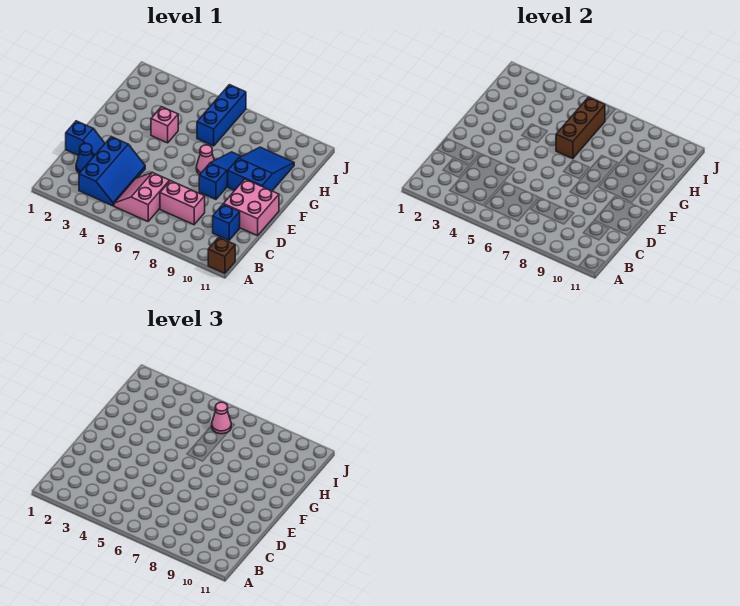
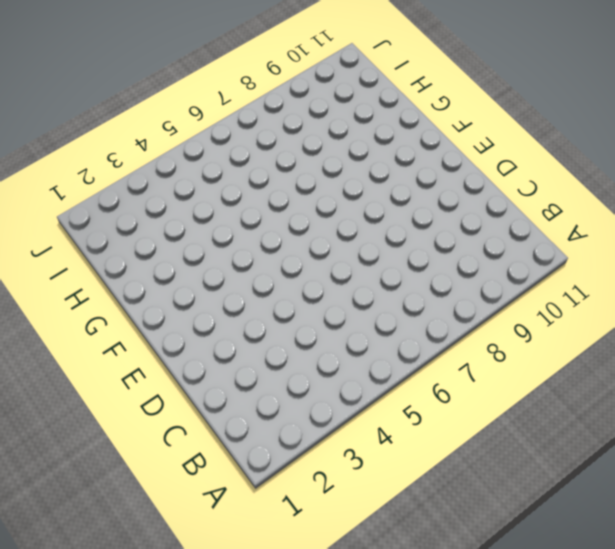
none -> brown brick A11 level 1
none -> blue slope B3:D4 level 1 top 3
none -> pink slope B5:C6 level 1 top 6

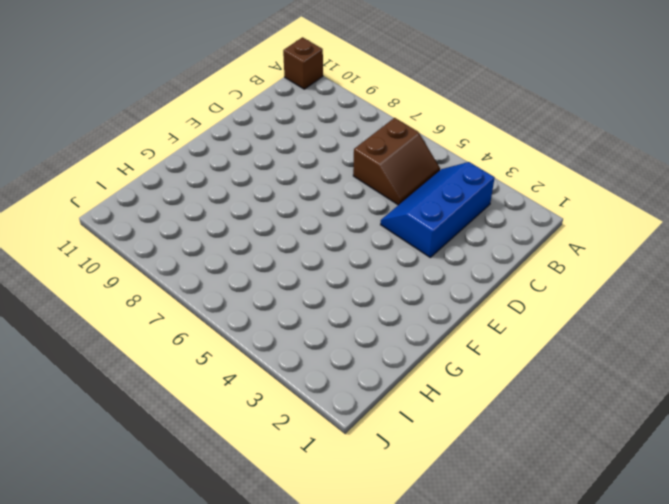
brown slope B5:C6 level 1 top 6 -> pink slope B5:C6 level 1 top 6
none -> blue cone C2 level 1
none -> pink brick C7:C8 level 1
none -> blue brick C10 level 1

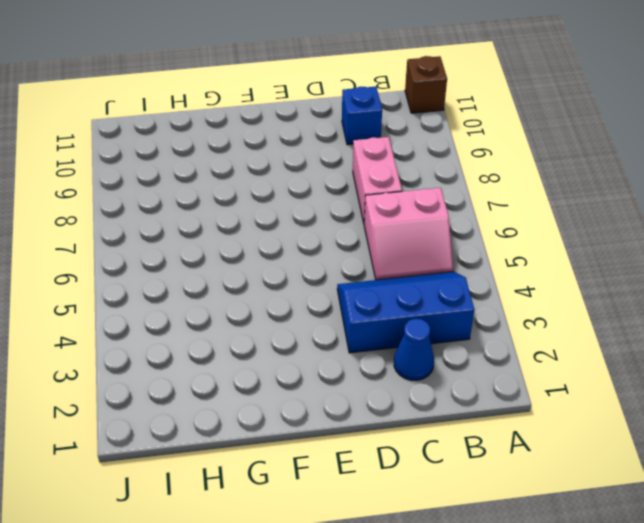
none -> blue slope D1:D2 level 1 top 1
none -> pink brick D10:E11 level 1
none -> blue slope E8:G8 level 1 top E

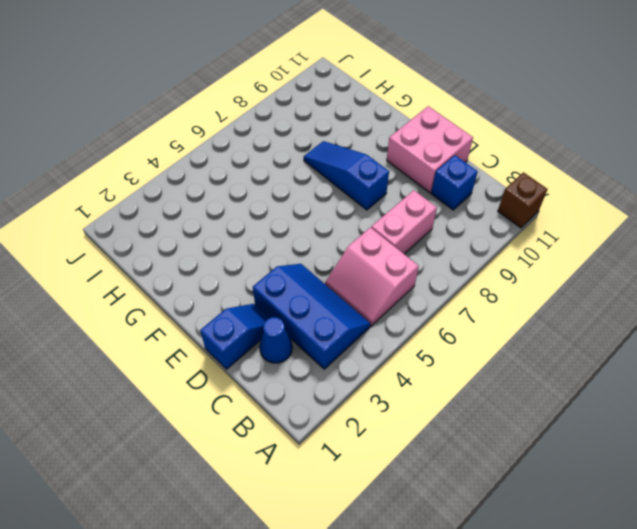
none -> pink cone F7 level 1
none -> blue slope F9:H10 level 1 top F
none -> pink brick G4 level 1

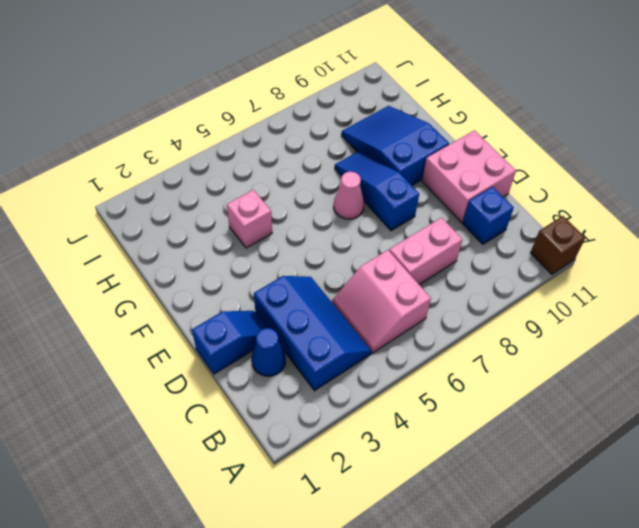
none -> blue brick H6:J6 level 1
none -> brown brick G6:I6 level 2
none -> pink cone I6 level 3

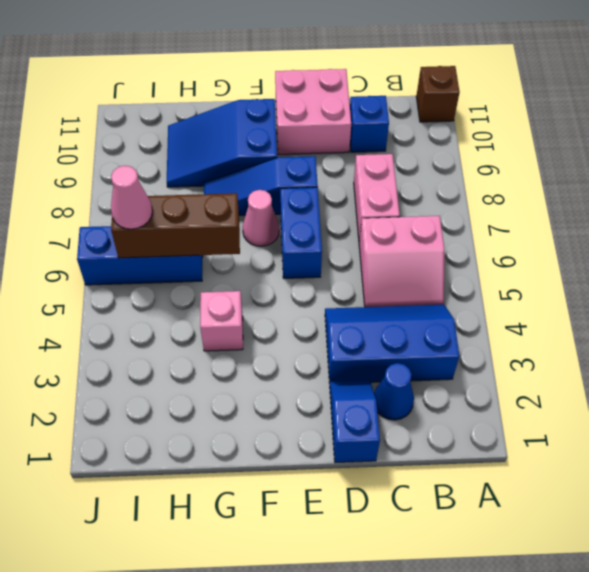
blue brick E6:E7 level 1 -> none

